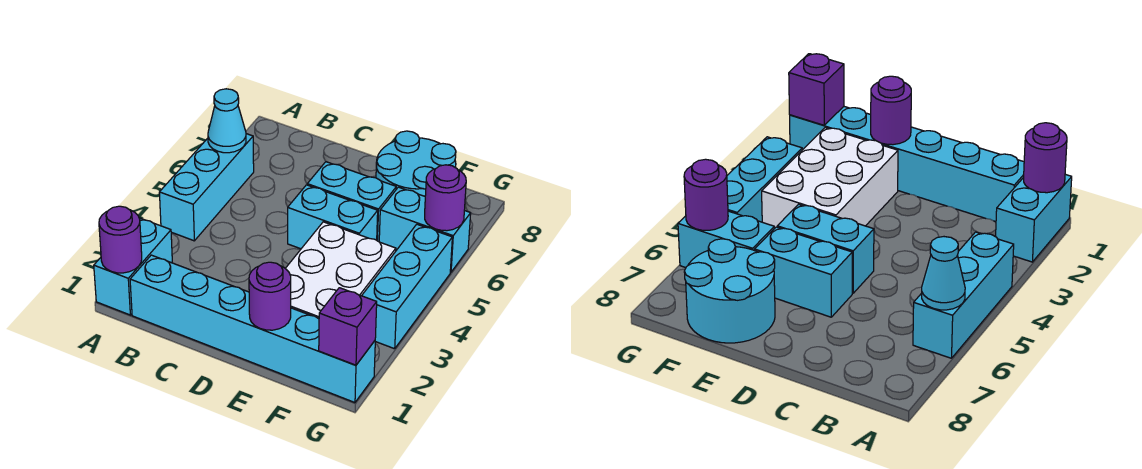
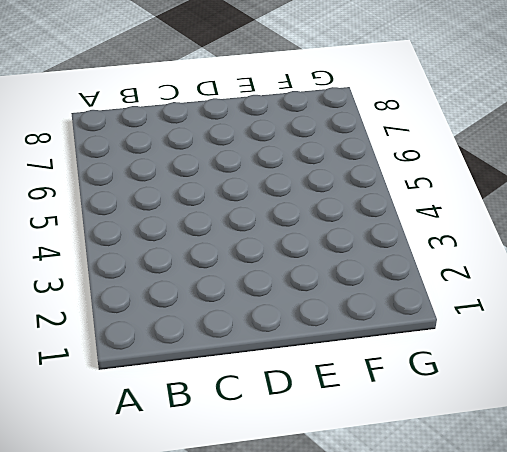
none -> cyan brick A1:A2 level 1
none -> cyan brick A4:A6 level 1
none -> cyan brick B1:G1 level 1

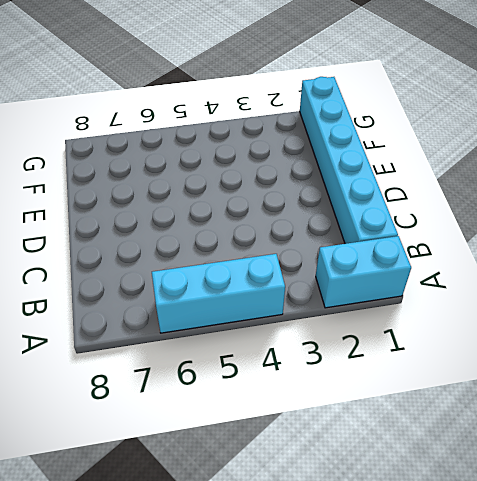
none -> cyan brick D5:E5 level 1
none -> cyan brick D6:E6 level 1
none -> white brick E2:F4 level 1

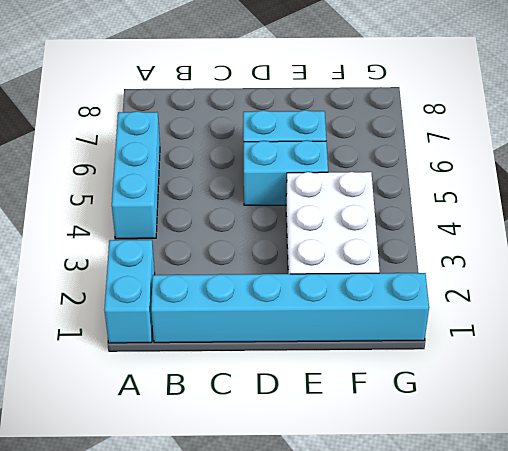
none -> cyan round brick E7:F8 level 1
none -> cyan brick F6:G6 level 1
none -> cyan brick G3:G5 level 1

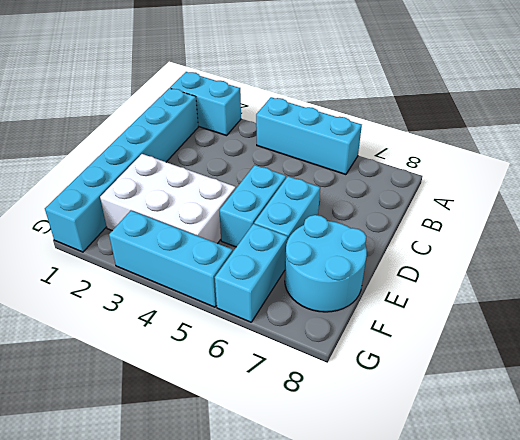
none -> purple round brick A1 level 2
none -> cyan cone A6 level 2
none -> purple round brick E1 level 2

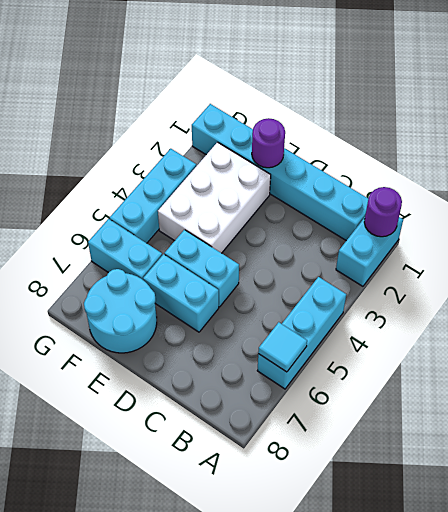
cyan tile A6 level 2 -> cyan cone A6 level 2
none -> purple brick G1 level 2
none -> purple round brick G6 level 2

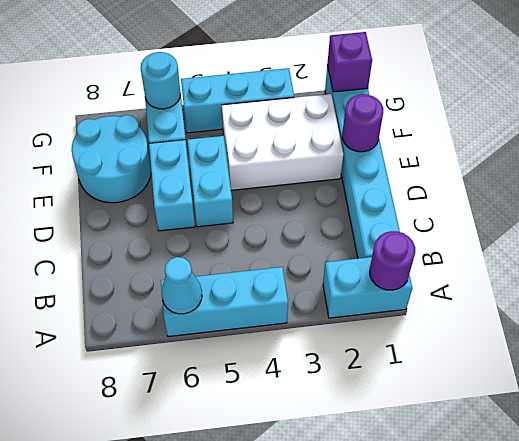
cyan round brick G6 level 2 -> purple round brick G6 level 2

